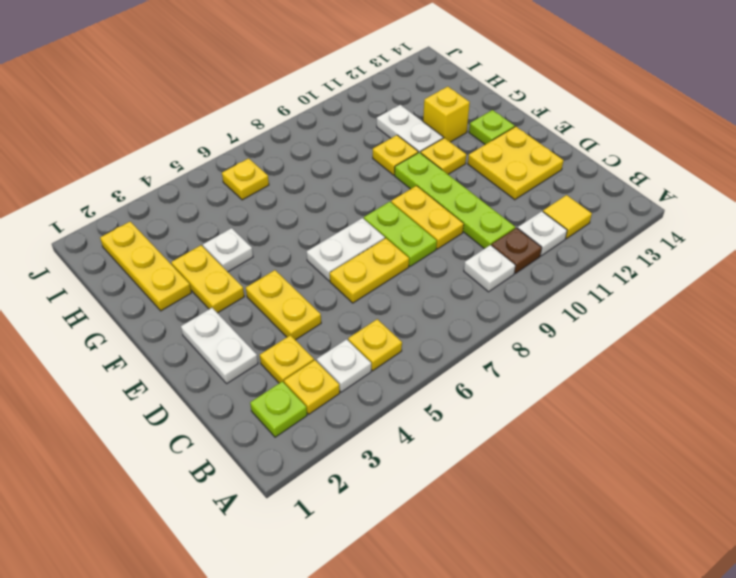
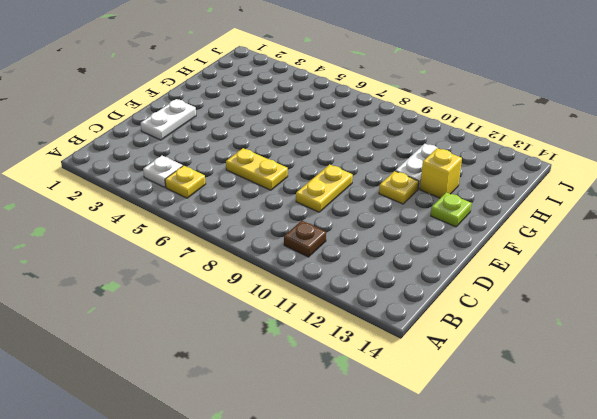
none -> lime plate B2 level 1
none -> yellow plate B3 level 1
none -> white plate B9 level 1

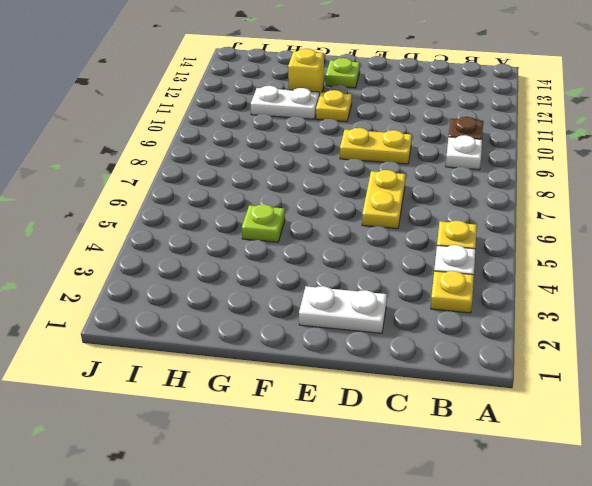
lime plate G5 level 1 -> lime plate B2 level 1
none -> white plate B11 level 1
none -> yellow tile B12 level 1
none -> yellow plate C3 level 1

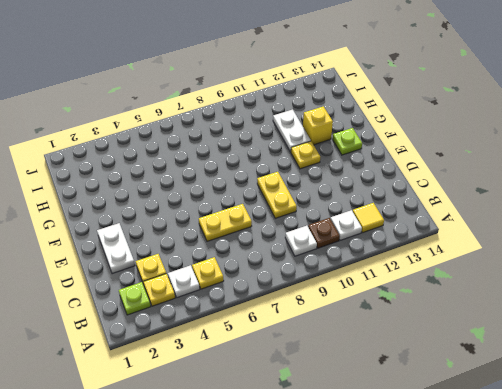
none -> lime plate C10:F10 level 1
none -> yellow plate D4:E4 level 1
none -> lime plate D8:E8 level 1

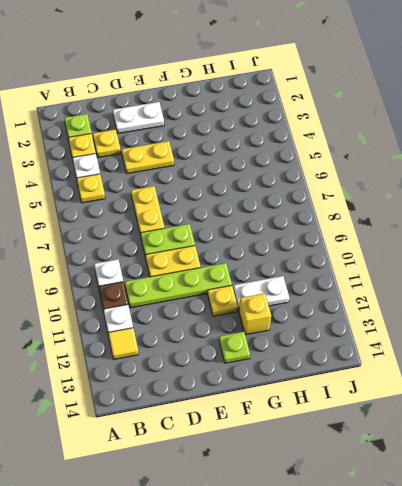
none -> yellow plate D12:E13 level 1
none -> white plate E6:E7 level 1
none -> yellow plate F3:G3 level 1

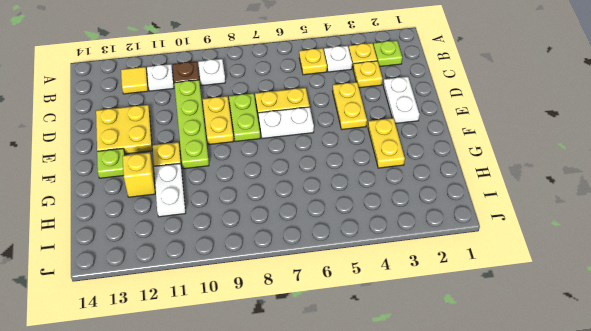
none -> yellow plate G2:I2 level 1
none -> white plate G4 level 1
none -> yellow plate G10 level 1

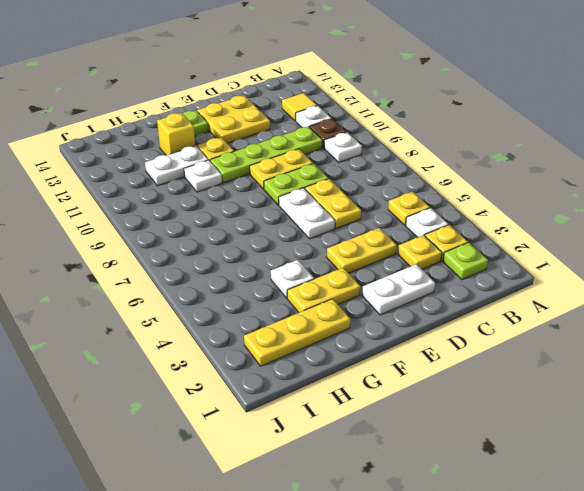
white plate G10 level 1 -> yellow plate G10 level 1
none -> yellow plate I6 level 1

